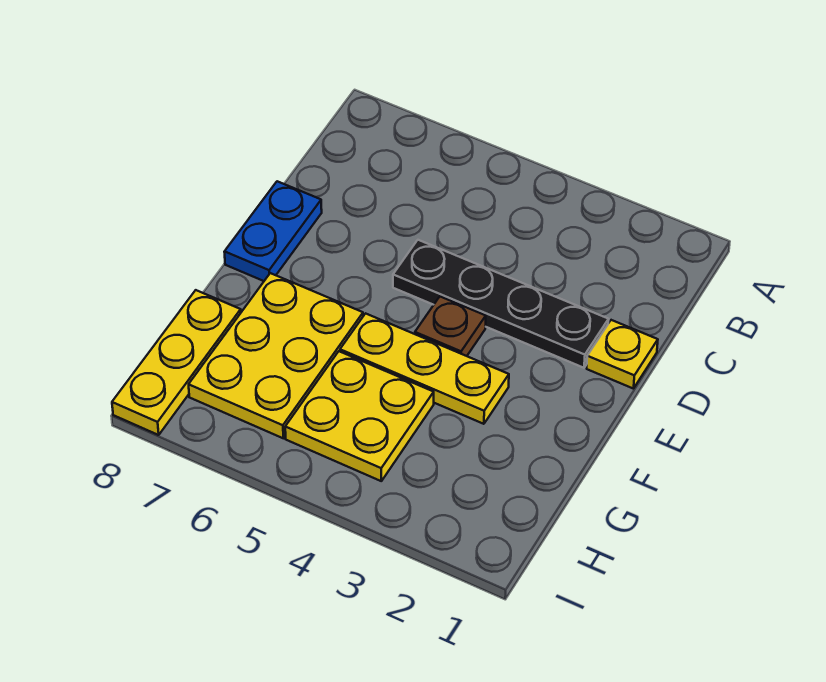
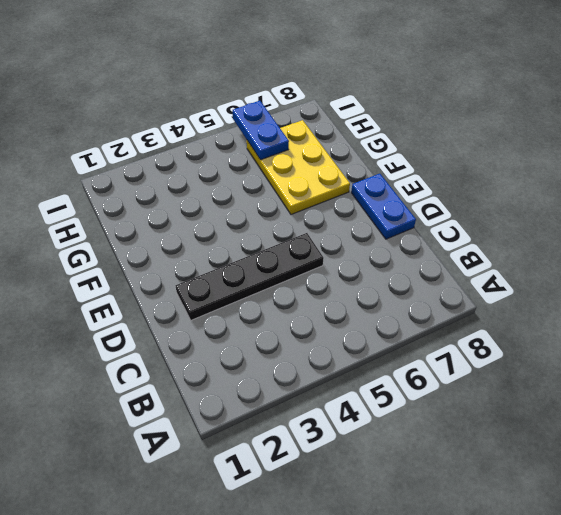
blue plate H6:I6 level 2 -> none
none -> yellow plate D1 level 1
none -> brown plate E4 level 1

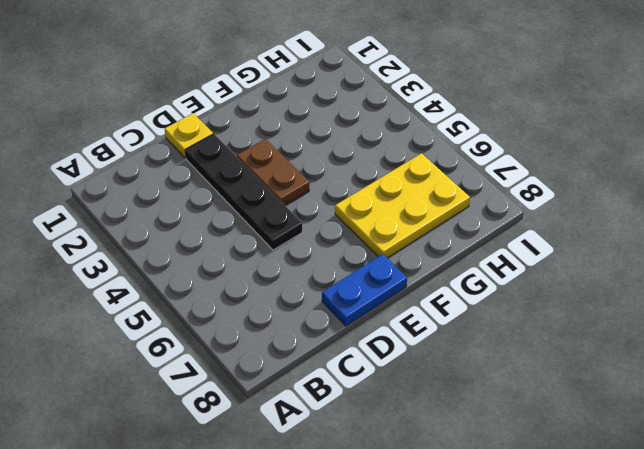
brown plate E3:E4 level 1 -> brown plate E4 level 1
none -> yellow plate F3:F5 level 1
none -> yellow plate G4:H5 level 1

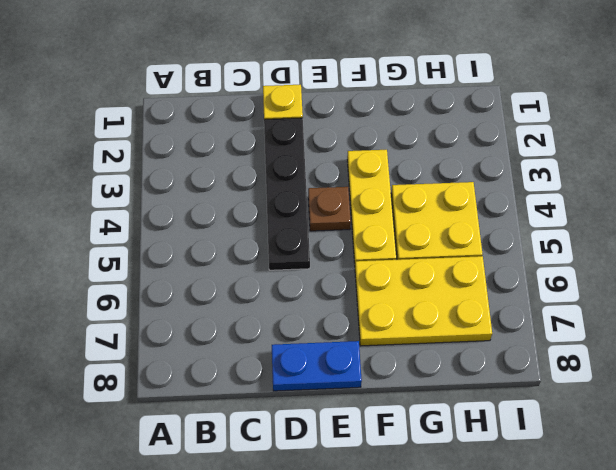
none -> yellow plate G8:I8 level 1

